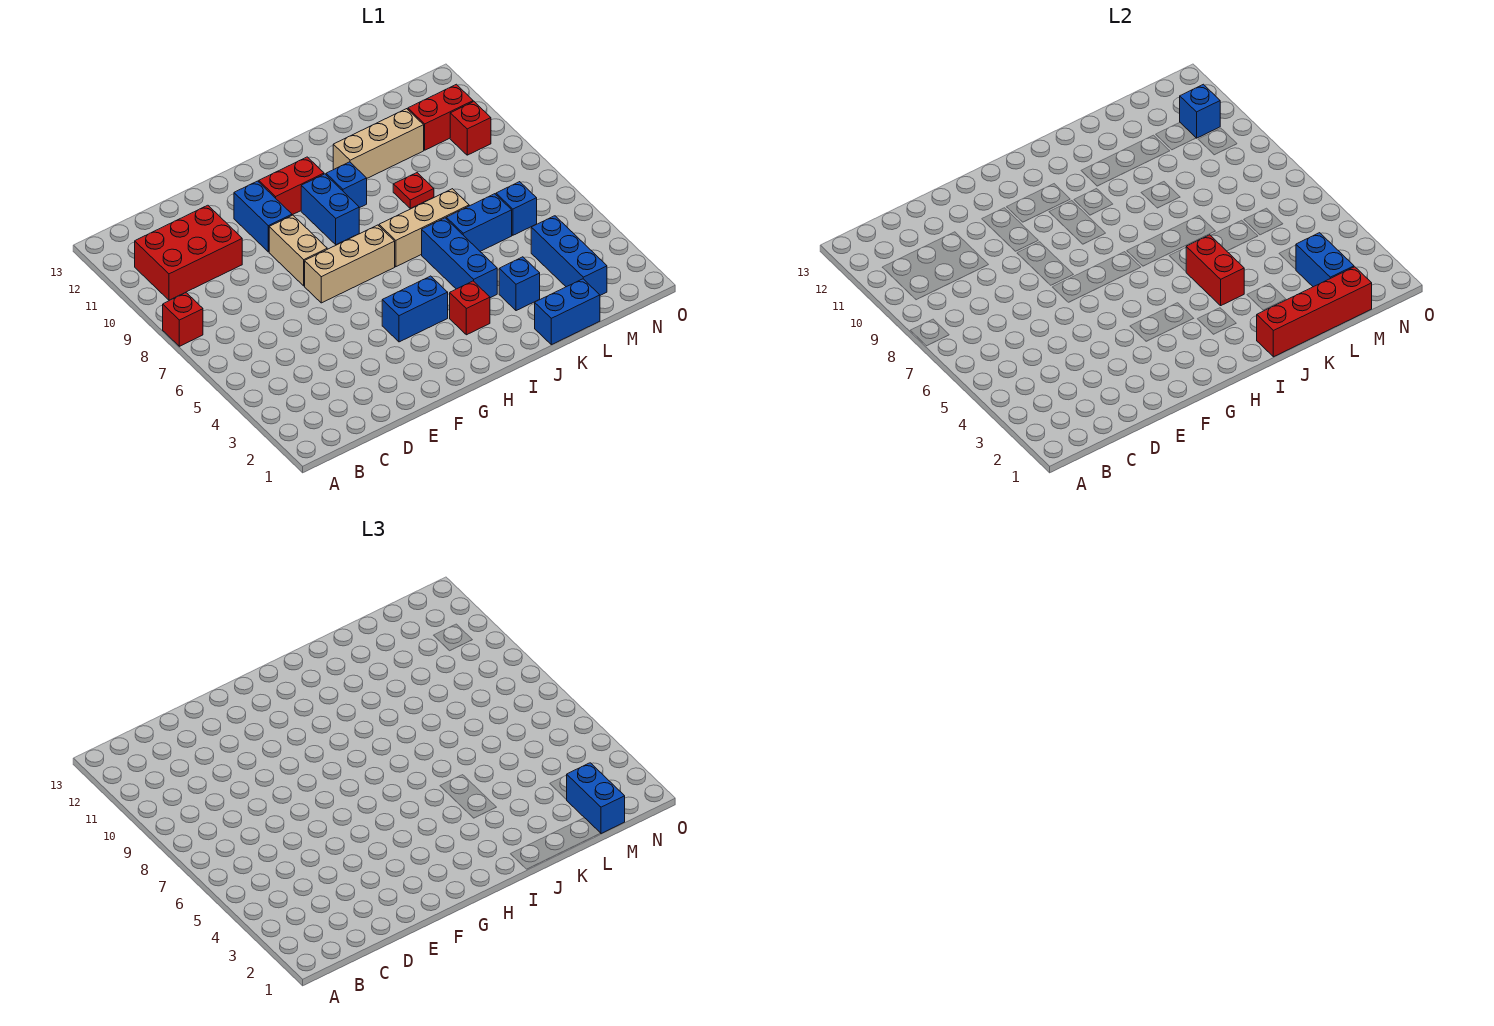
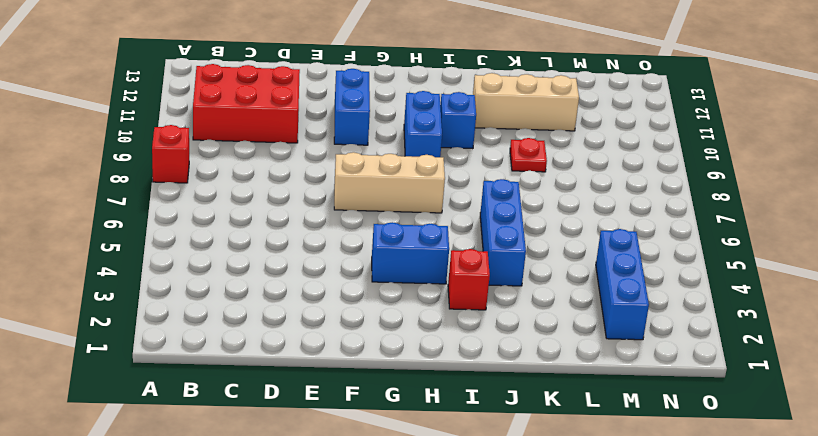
none -> tan brick F8:F9 level 1
none -> red brick G11:H11 level 1
none -> tan brick I7:K7 level 1

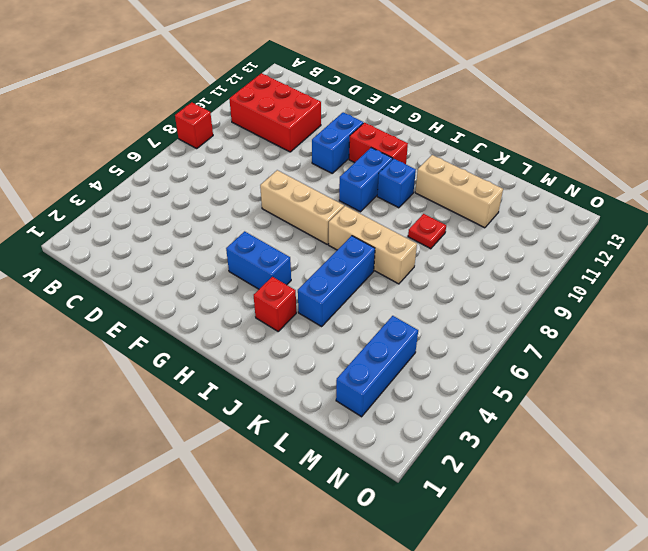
none -> tan brick F8:F9 level 1
none -> blue brick K1:L1 level 1
none -> blue brick K3 level 1

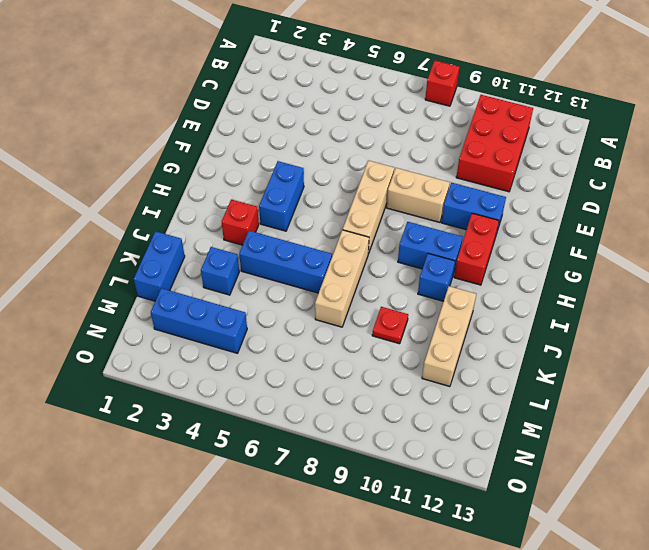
none -> blue brick K6:L6 level 1
none -> blue brick M6 level 1
none -> red brick M11:N11 level 1

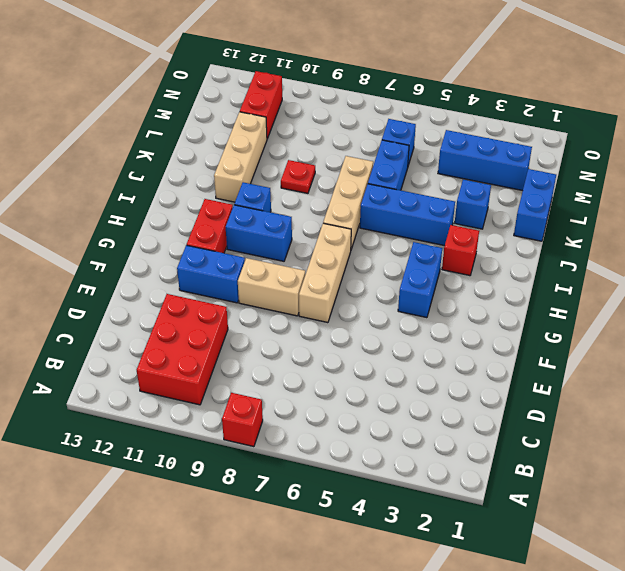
none -> red brick N10 level 1
none -> red brick J1:M1 level 2
none -> red brick J4:J5 level 2

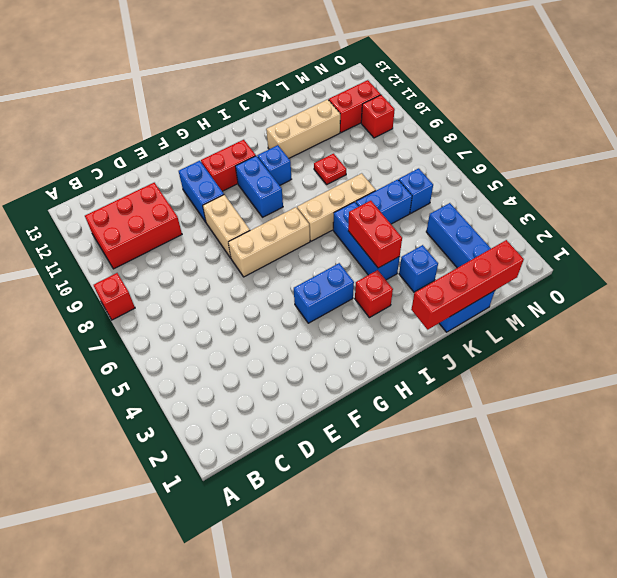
none -> blue brick M2:M3 level 2
none -> blue brick N11 level 2
none -> blue brick M1:M2 level 3

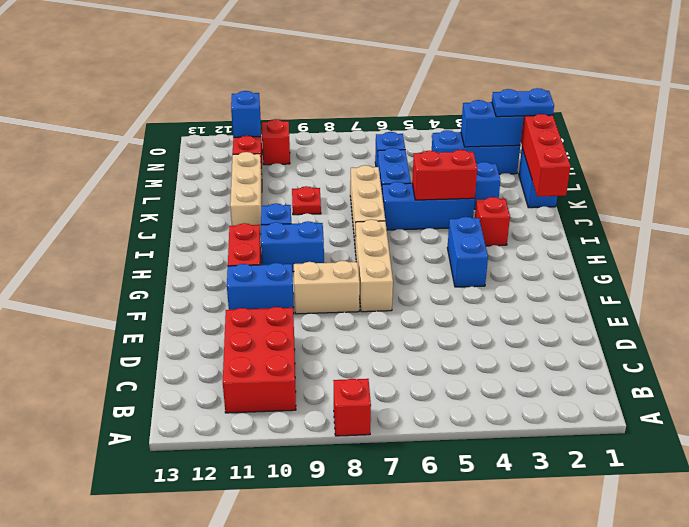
blue plate M1:M2 level 3 -> blue brick M1:M2 level 3

